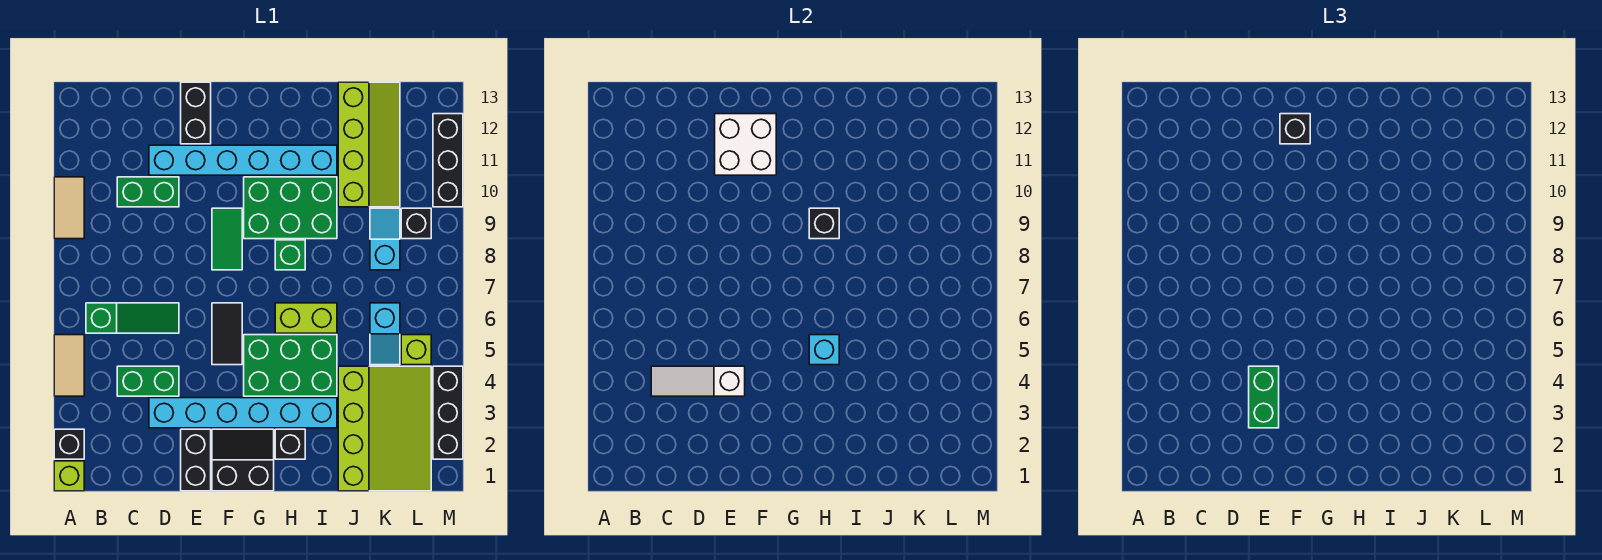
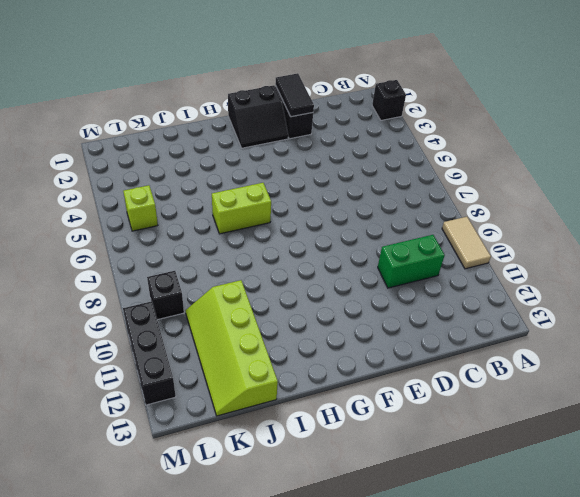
black tile E1:E2 level 2 -> black tile F5:F6 level 1
none -> lime brick A1 level 1
none -> tan tile A4:A5 level 1
none -> green slope B6:D6 level 1 top B
none -> green brick C4:D4 level 1

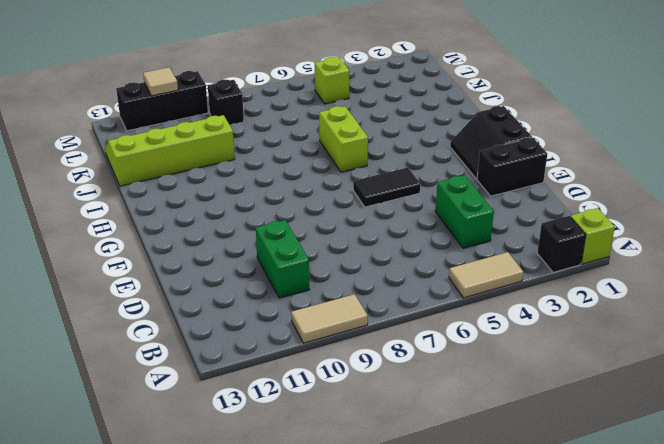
tan tile M11 level 2 -> none
none -> green slope B6:D6 level 1 top B
none -> cyan brick D3:I3 level 1
none -> cyan brick D11:I11 level 1
none -> black brick E12:E13 level 1

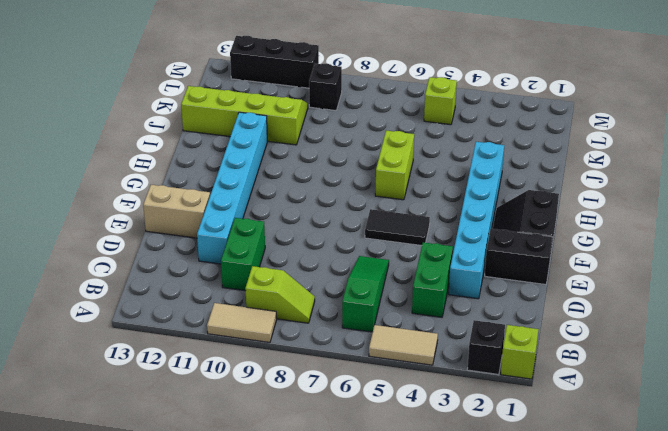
lime slope B8:B9 level 1 top 9 -> none
tan brick E12:E13 level 1 -> black brick E12:E13 level 1
none -> green tile F8:F9 level 1
none -> green brick G4:I5 level 1
none -> green brick G9:I10 level 1
none -> black brick H2 level 1

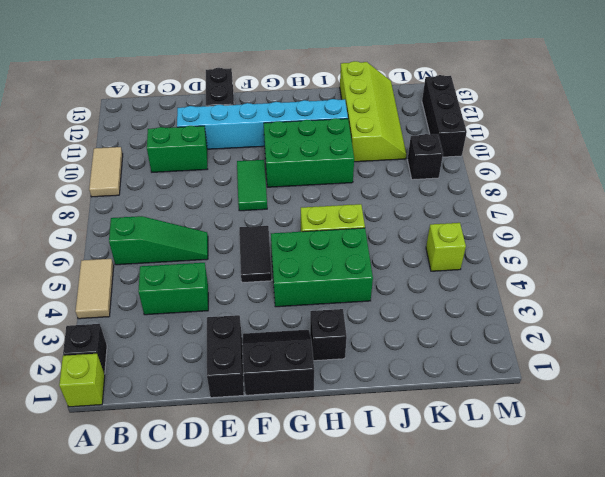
none -> cyan brick D3:I3 level 1
none -> green brick H8 level 1
none -> lime slope J1:L4 level 1 top J
none -> cyan slope K5:K6 level 1 top 6

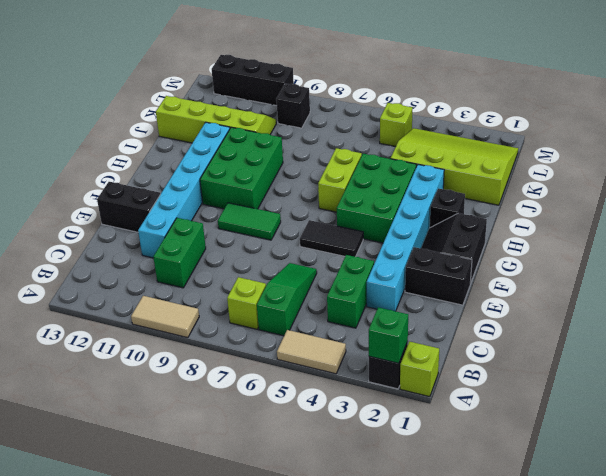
green brick A2 level 2 -> green brick H8 level 1
lime brick B7 level 1 -> none
none -> cyan slope K5:K6 level 1 top 6
none -> cyan slope K8:K9 level 1 top 8
none -> black brick M2:M4 level 1
none -> white slope C4:E4 level 2 top E

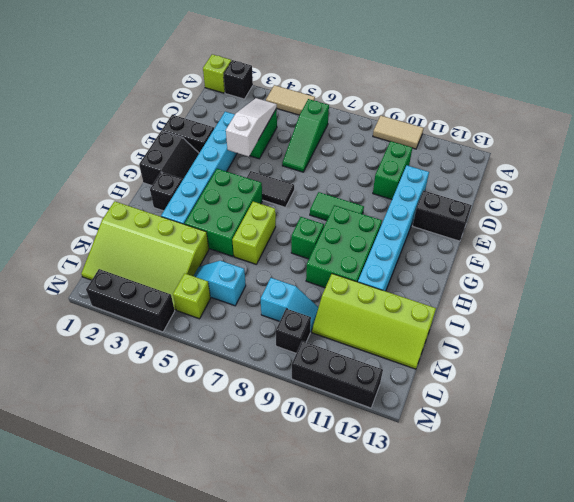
none -> white brick E11:F12 level 2
none -> cyan brick H5 level 2
none -> black brick H9 level 2
none -> green brick E3:E4 level 3

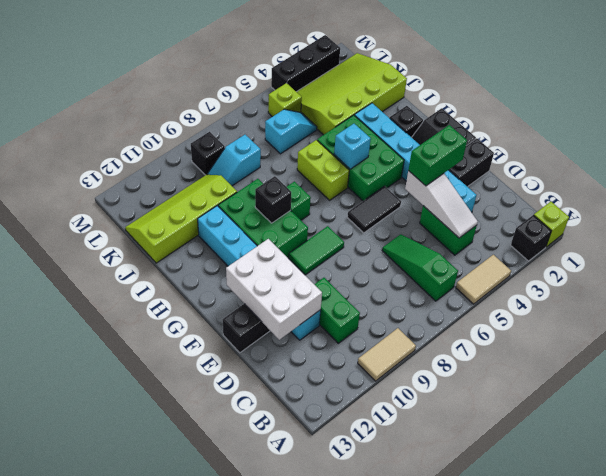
white brick D11:F12 level 2 -> white brick E11:F12 level 2
none -> black brick M10:M12 level 1
none -> black brick F12 level 3

